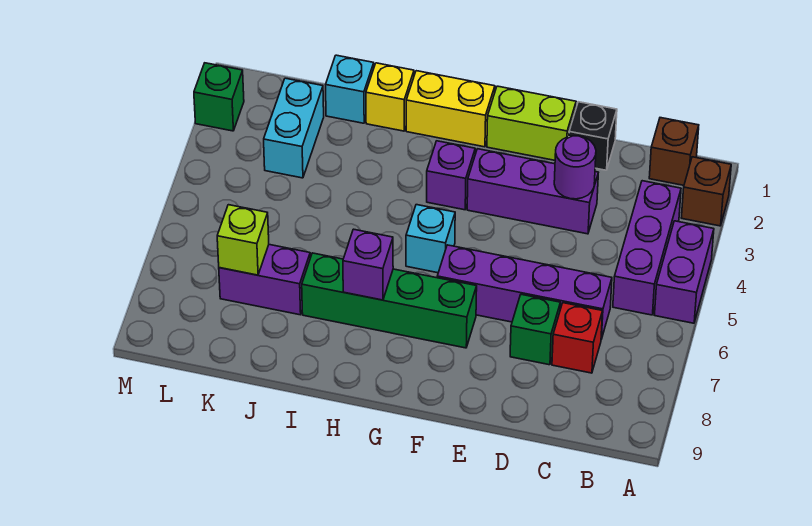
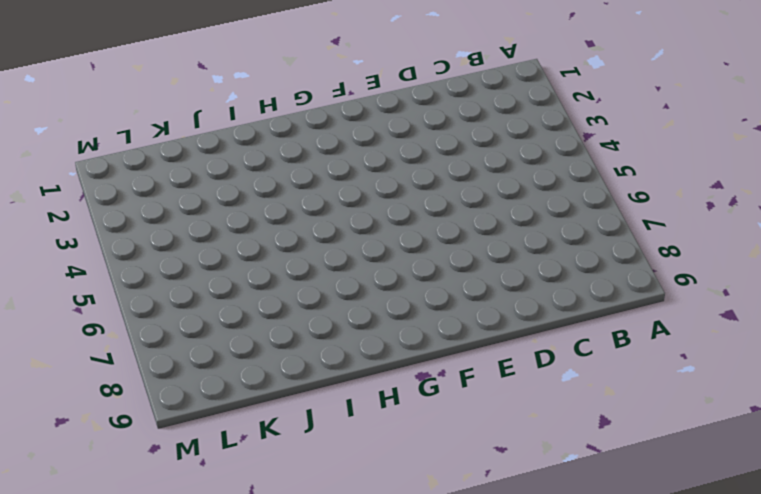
none -> brown brick A2 level 1
none -> purple brick A4:A5 level 1
none -> brown brick B1 level 1

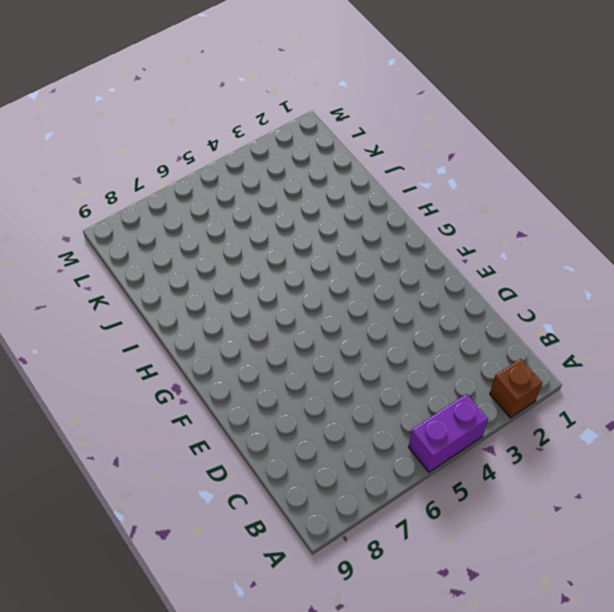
none -> brown brick B1 level 1
none -> purple brick B3:B5 level 1
none -> purple brick C6:F6 level 1

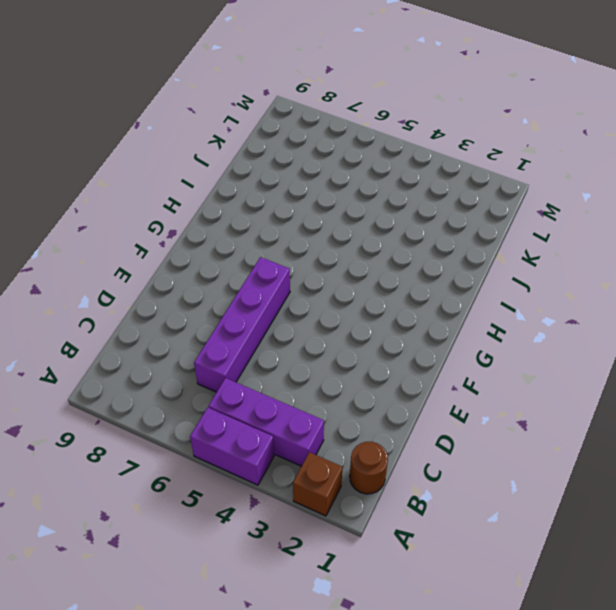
brown round brick B1 level 1 -> brown brick B1 level 1
none -> red brick C7 level 1
none -> black brick D1 level 1
none -> purple brick D3:F3 level 1

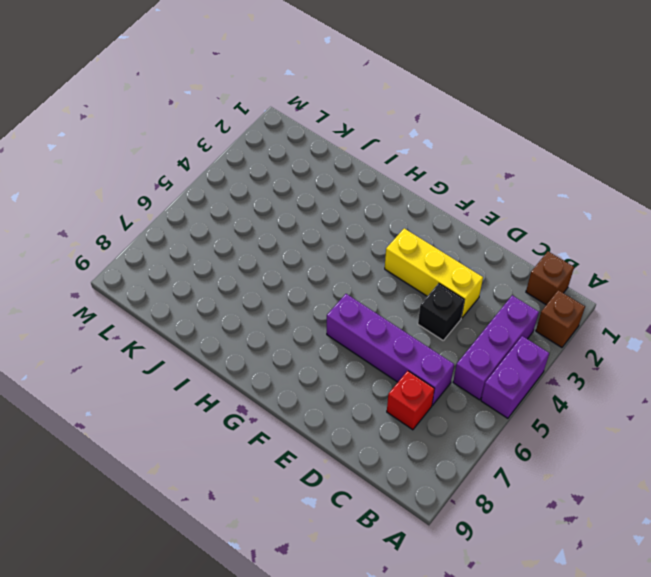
yellow brick D3:F3 level 1 -> purple brick D3:F3 level 1
black brick D4 level 1 -> black brick D1 level 1
none -> green brick D7 level 1
none -> lime brick E1:F1 level 1
none -> green brick F7:I7 level 1

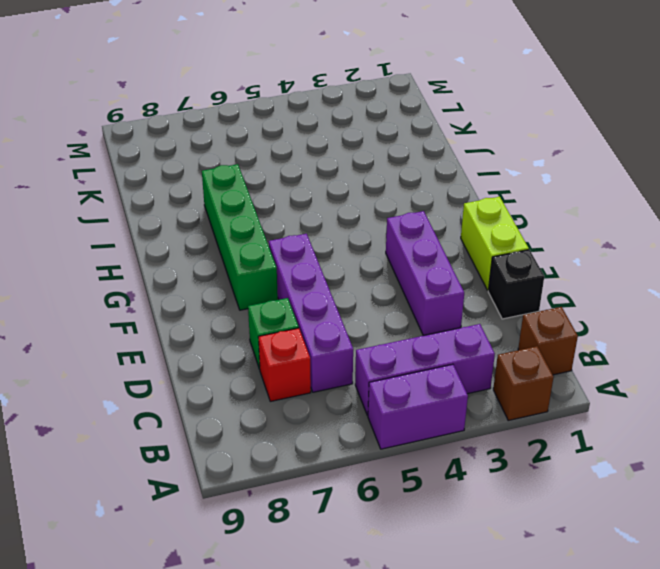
none -> yellow brick G1:H1 level 1
none -> purple brick G3 level 1
none -> cyan brick G5 level 1

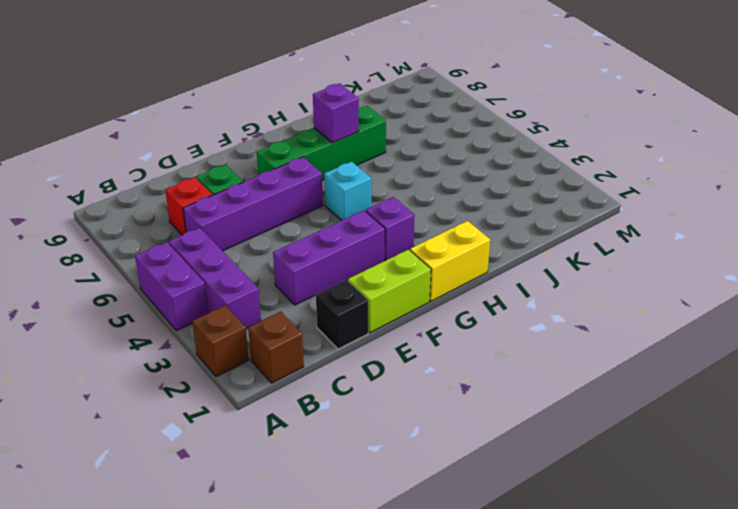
none -> yellow brick I1 level 1
none -> cyan brick J1 level 1
none -> purple brick J7:K7 level 1

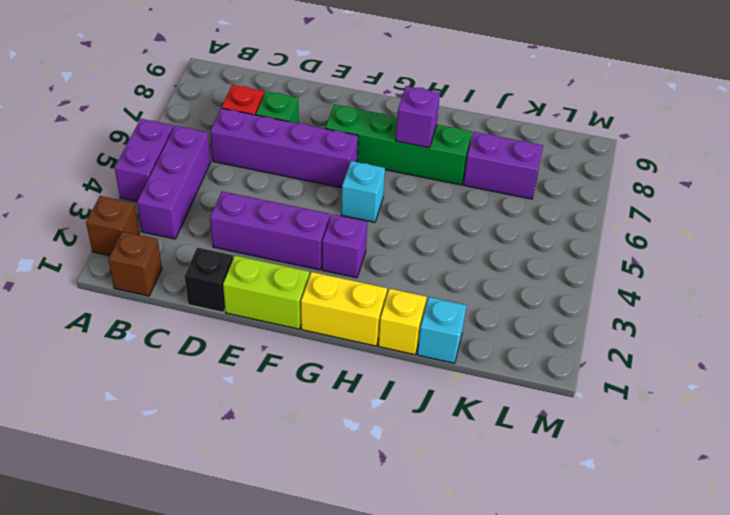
none -> cyan brick K2:K3 level 1
none -> green brick M2 level 1
none -> purple round brick D3 level 2

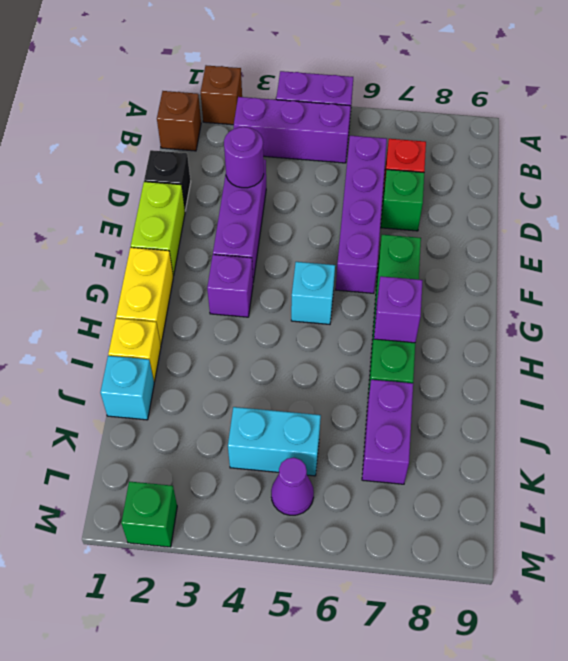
cyan brick K4:K5 level 1 -> cyan brick K2:K3 level 1
purple cone L5 level 1 -> none
none -> lime brick K7 level 2

